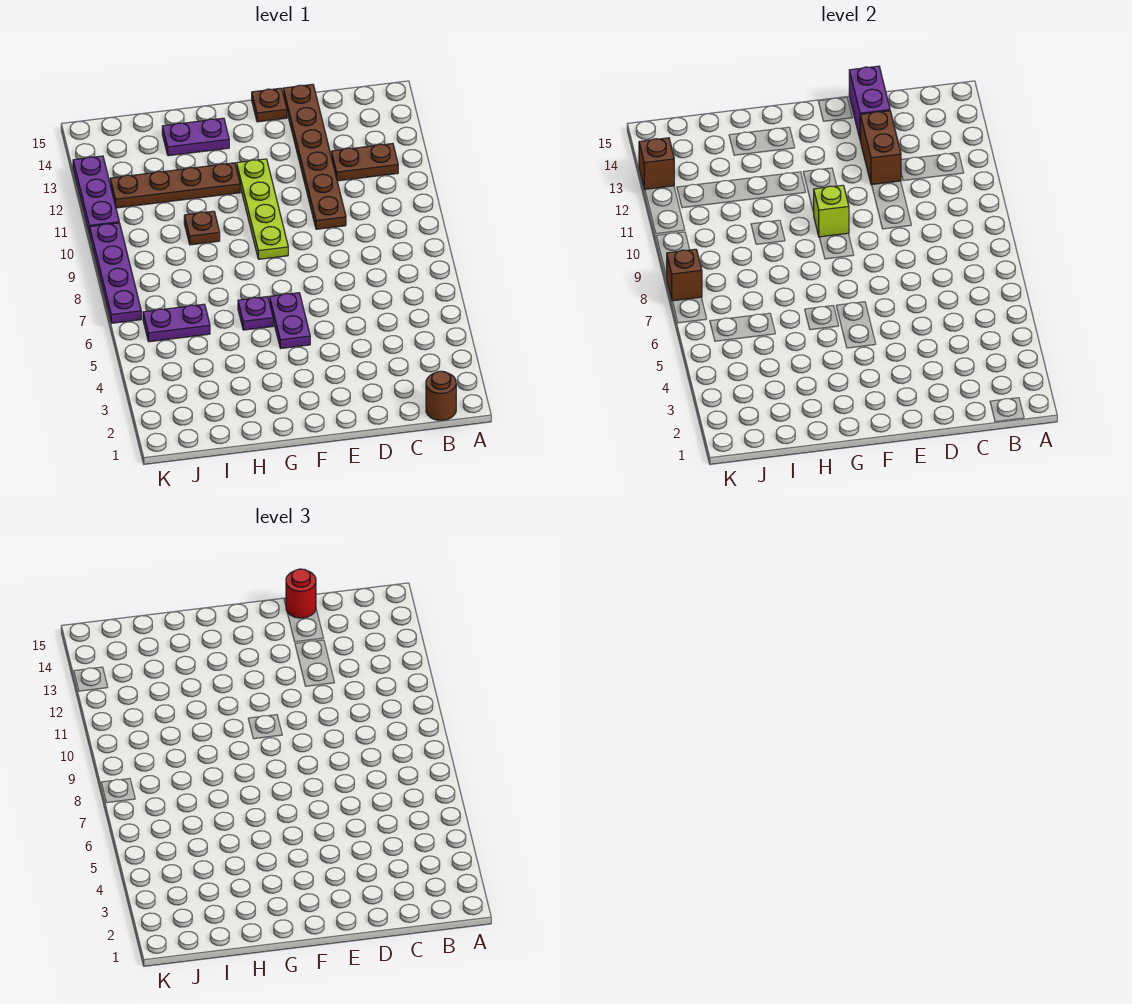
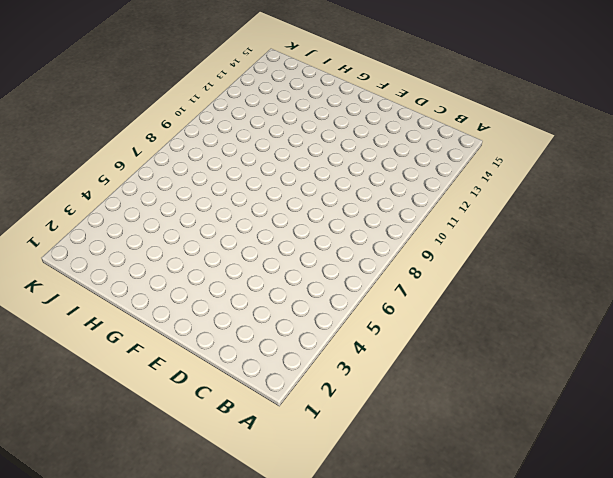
none -> brown round brick B1 level 1
none -> brown plate B12:C12 level 1
none -> brown plate D10:D15 level 1

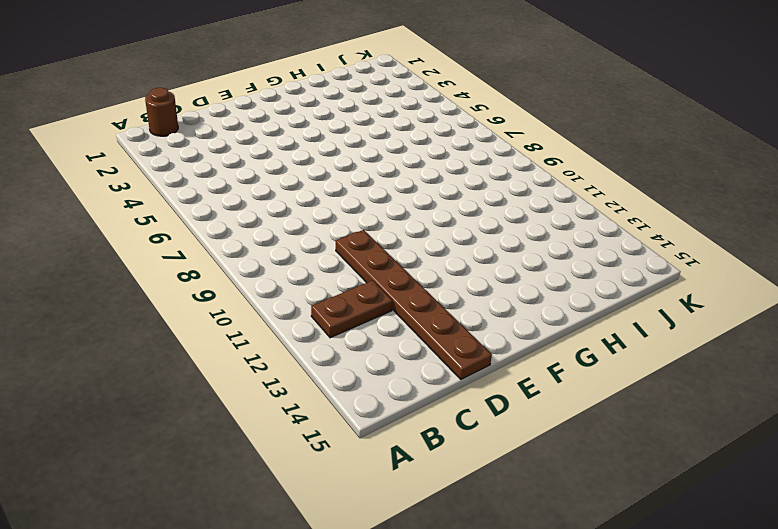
none -> brown plate E15 level 1
none -> purple plate F5:F6 level 1
none -> lime plate F9:F12 level 1

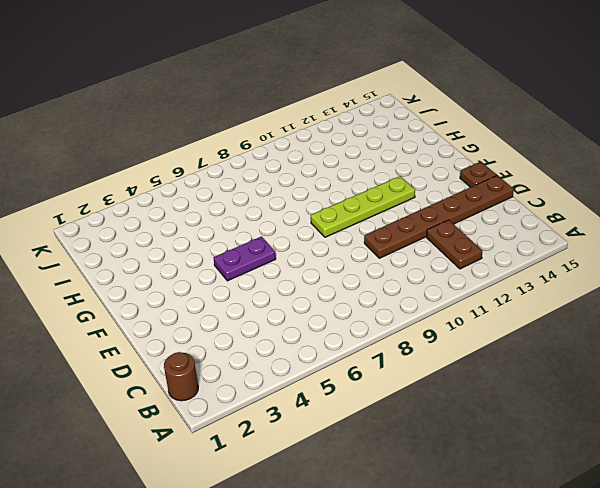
none -> purple plate G6 level 1
none -> brown plate G12:J12 level 1
none -> purple plate G14:H14 level 1

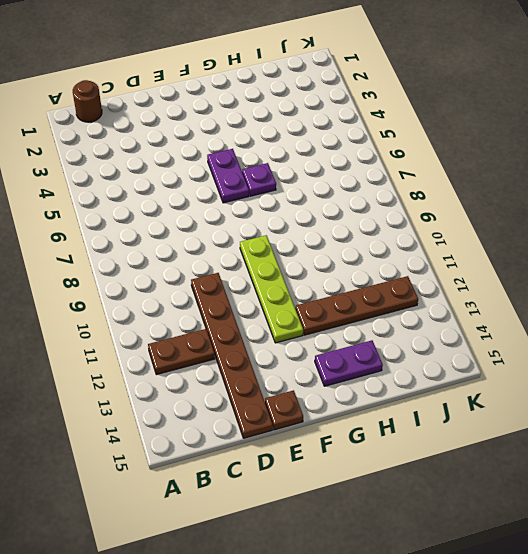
none -> brown plate H10 level 1
none -> purple plate I6:J6 level 1
none -> purple plate K7:K10 level 1

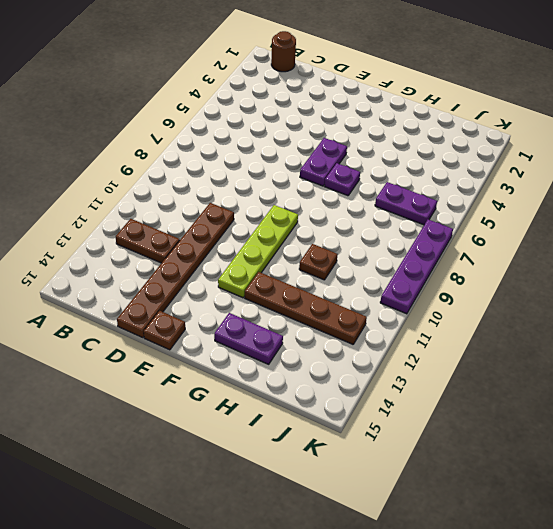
none -> purple plate K11:K13 level 1
none -> brown brick D12:D13 level 2
none -> purple brick D14:D15 level 2

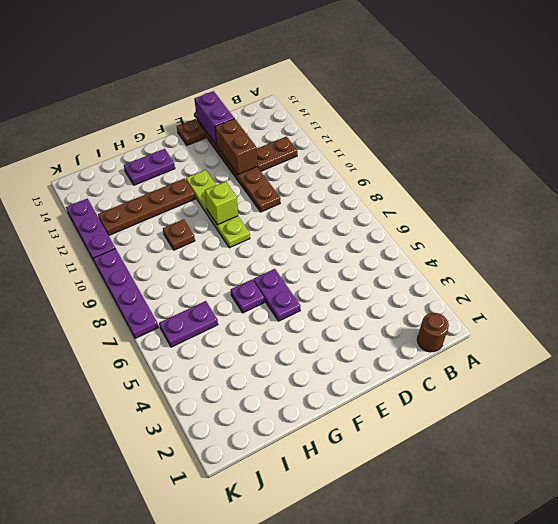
none -> brown brick K8 level 2
none -> brown brick K13 level 2
none -> red round brick D15 level 3

